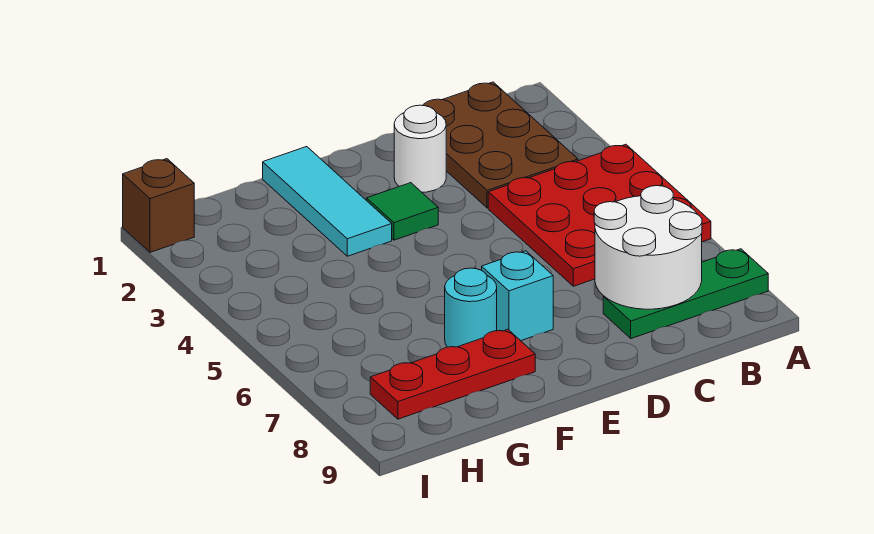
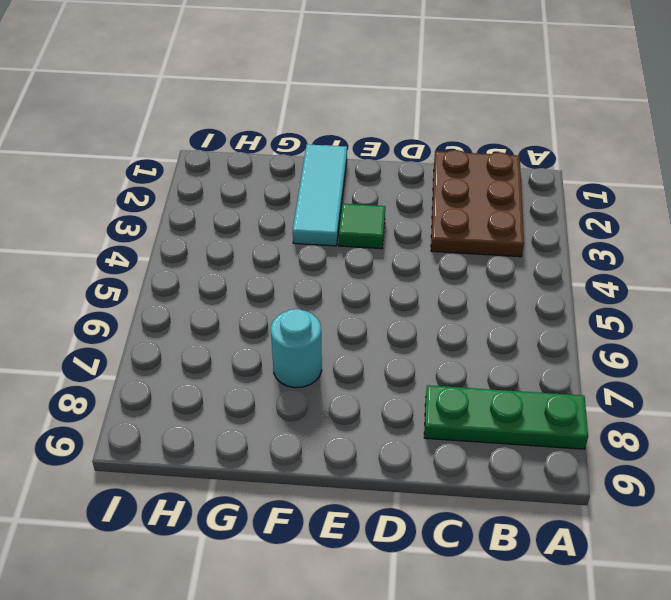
none -> red plate A4:C6 level 1
none -> white round brick D2 level 1

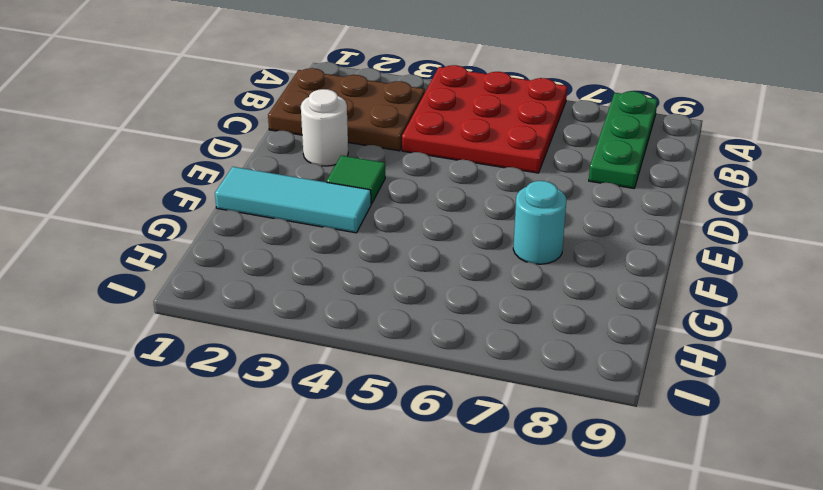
none -> cyan brick E7 level 1
none -> red plate F8:H8 level 1

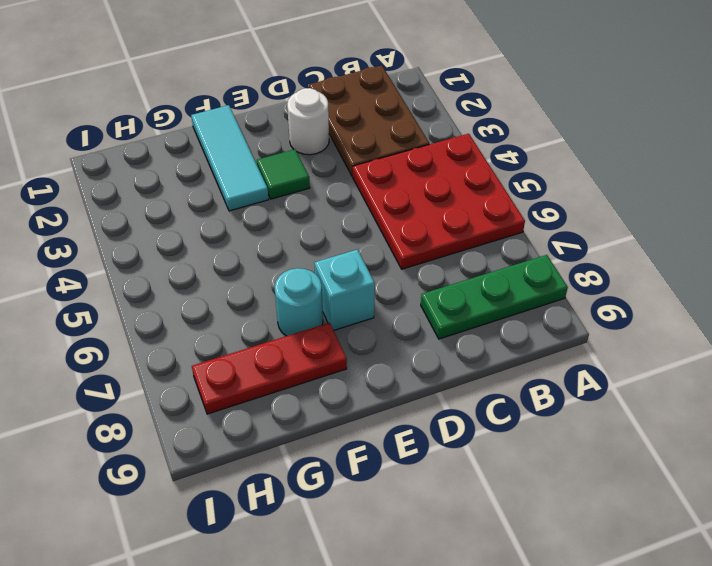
none -> brown brick I1 level 1
none -> white round brick B7:C8 level 2

